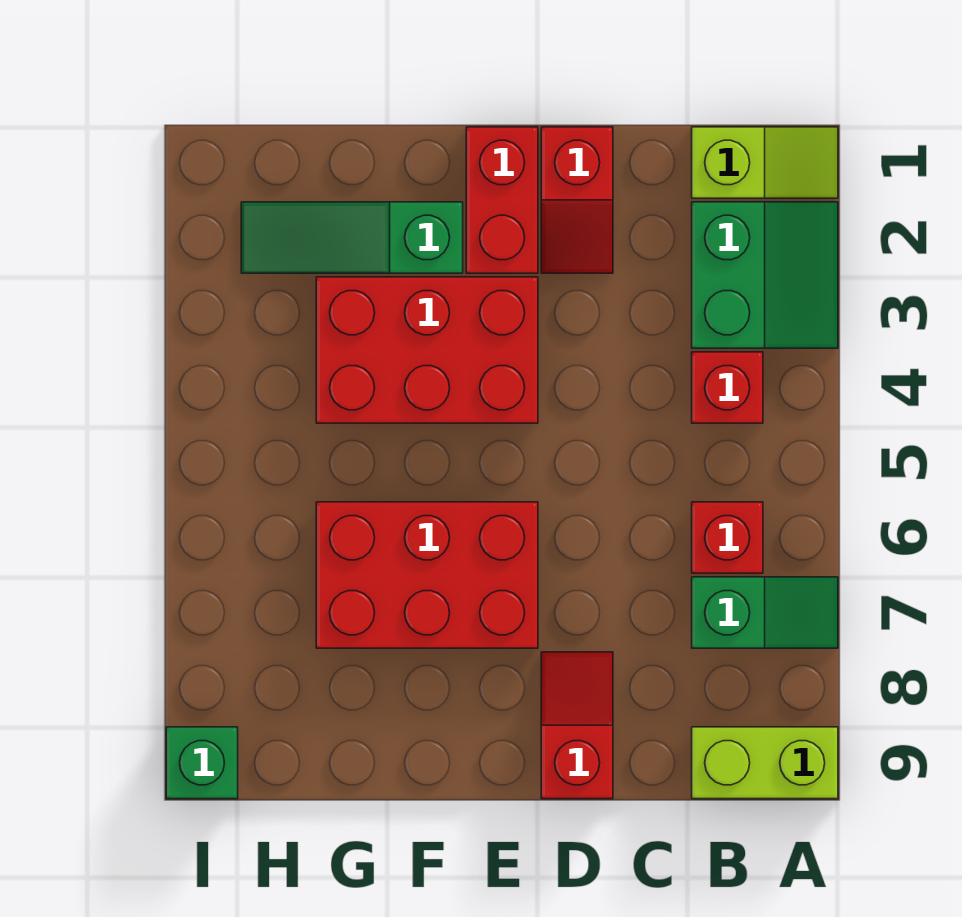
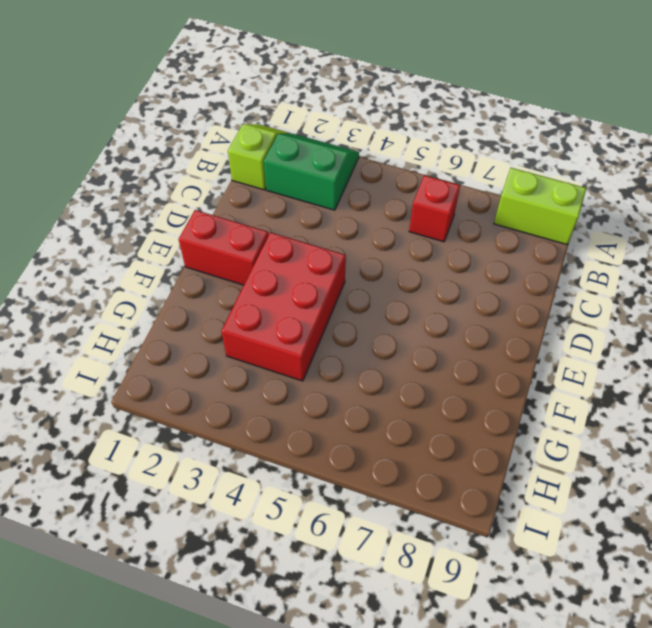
lime brick A8:A9 level 1 -> lime brick A9:B9 level 1
none -> green slope A7:B7 level 1 top B
none -> red brick B4 level 1
none -> red slope D1:D2 level 1 top 1

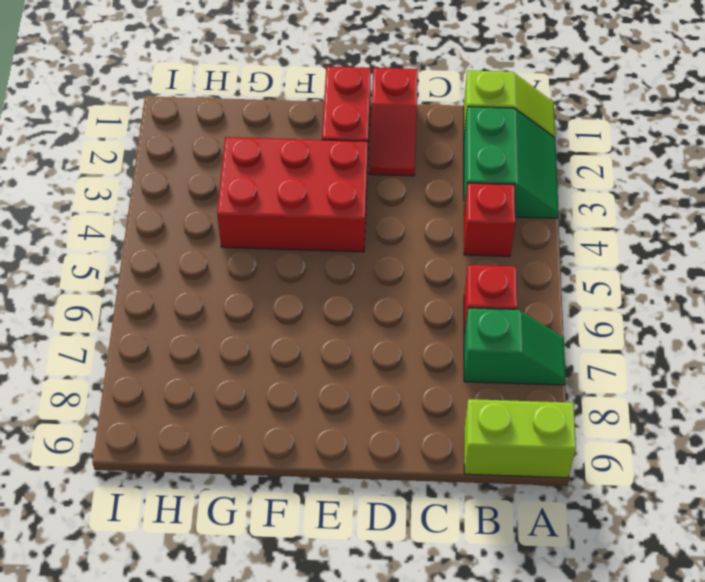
none -> red slope D8:D9 level 1 top 9
none -> red brick E6:G7 level 1
none -> green slope F2:H2 level 1 top F

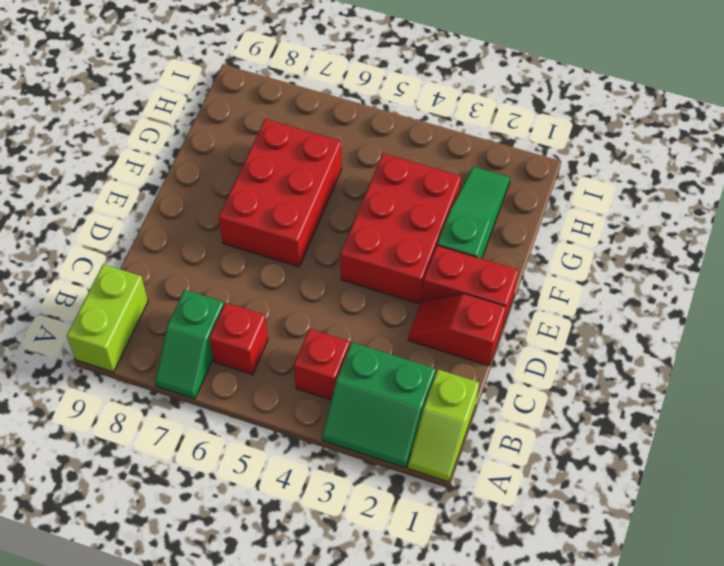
none -> red slope D8:D9 level 1 top 9
none -> green brick I9 level 1

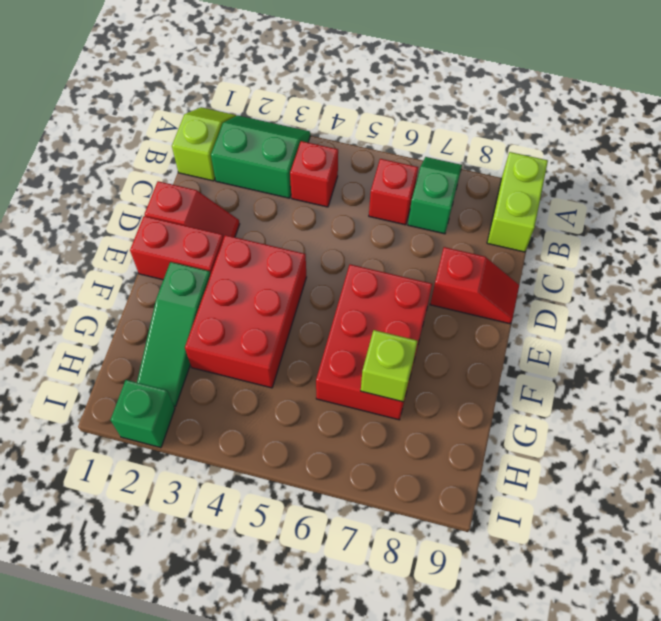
red slope D8:D9 level 1 top 8 -> red slope D8:D9 level 1 top 9
lime brick G7 level 2 -> none
green brick I2 level 1 -> green brick I9 level 1

